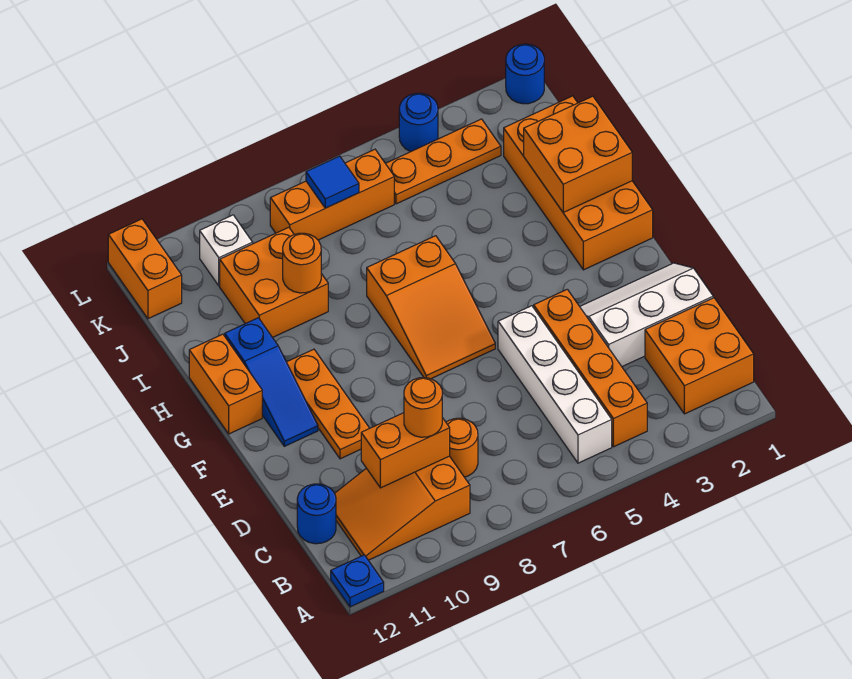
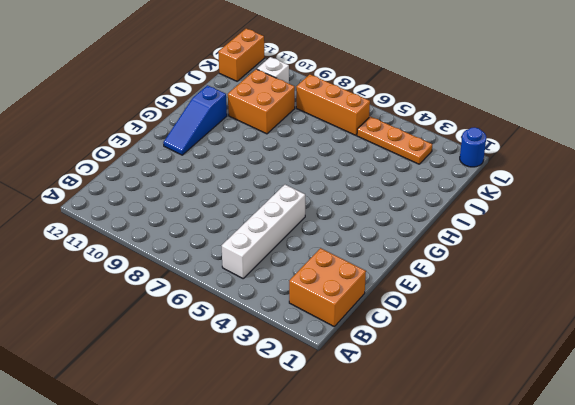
none -> blue plate A12 level 1
none -> orange brick B4:E4 level 1
none -> orange slope B9:C11 level 1 top 9

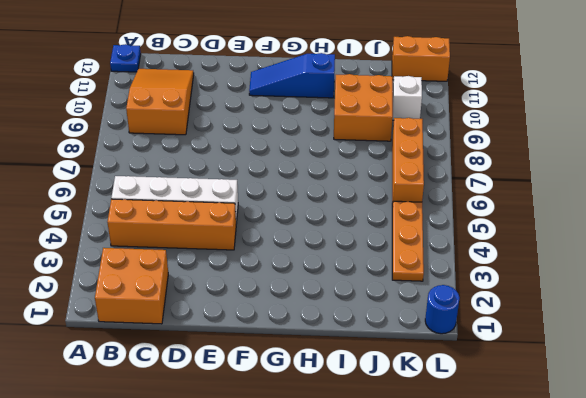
none -> orange round brick C8 level 1
none -> blue round brick C12 level 1
none -> white slope D1:E3 level 1 top D

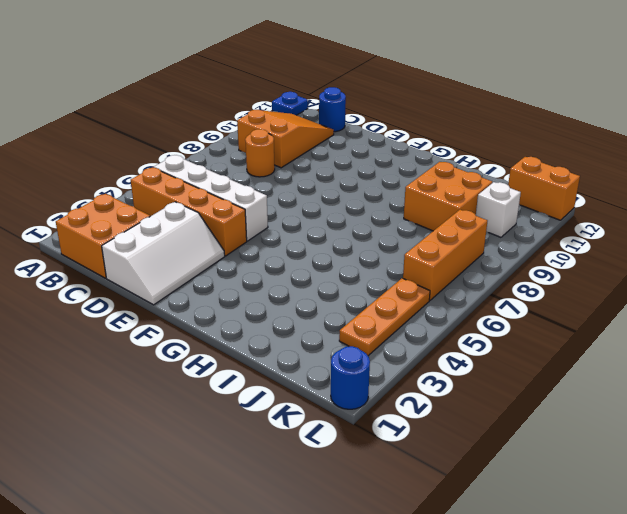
none -> orange plate E10:G10 level 1
none -> orange slope F6:H7 level 1 top H
none -> blue slope F11:H11 level 1 top H

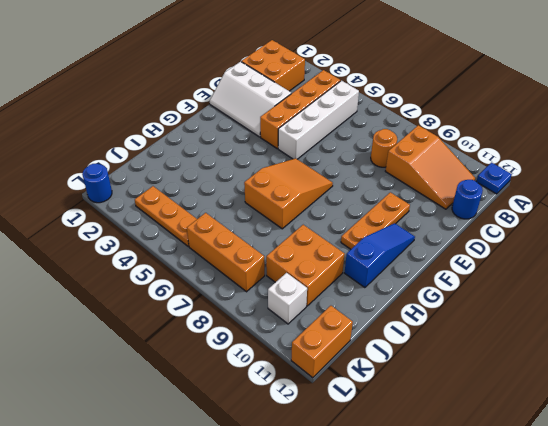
none -> orange brick G1:J2 level 1
none -> orange brick G12:H12 level 1
none -> blue round brick L4 level 1

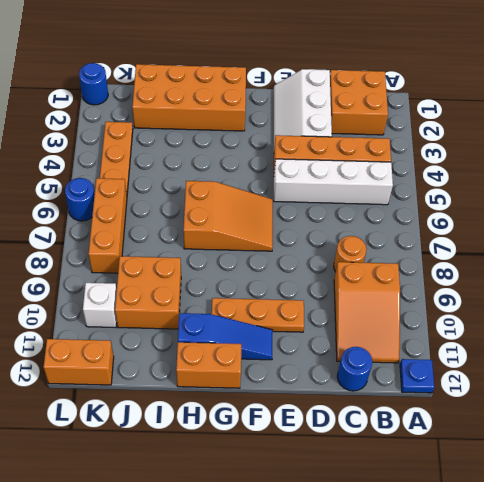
blue round brick L6 level 1 -> blue round brick L4 level 1
none -> orange brick C9:C10 level 2
none -> orange brick H1:I2 level 2
none -> orange round brick I9 level 2

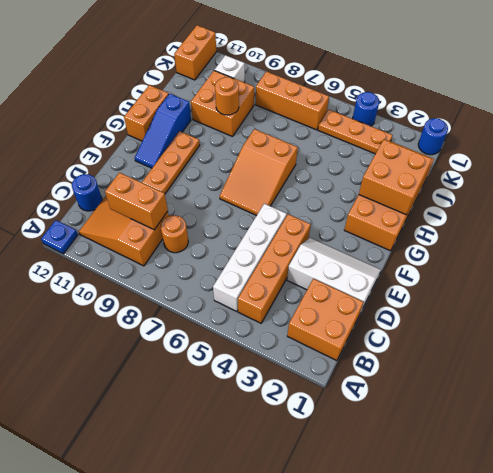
none -> blue tile K7 level 2
none -> orange round brick C9 level 3

